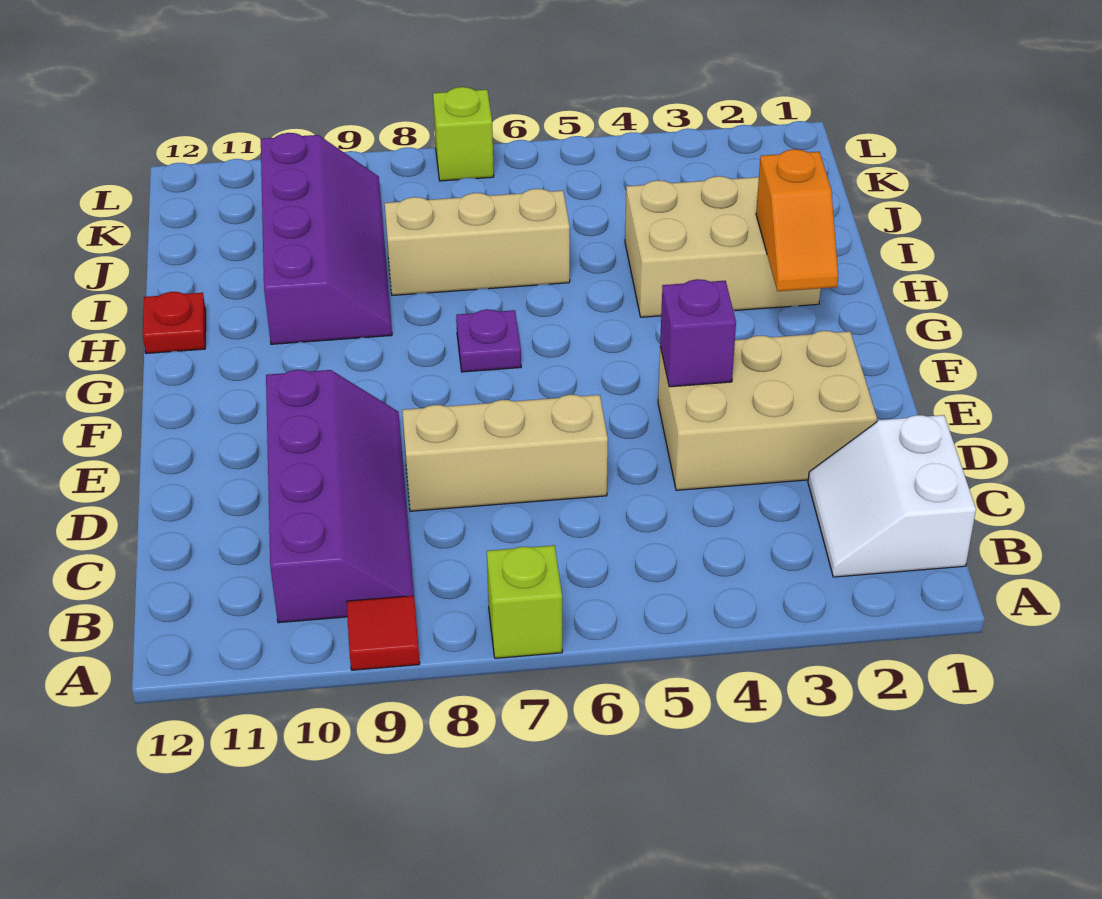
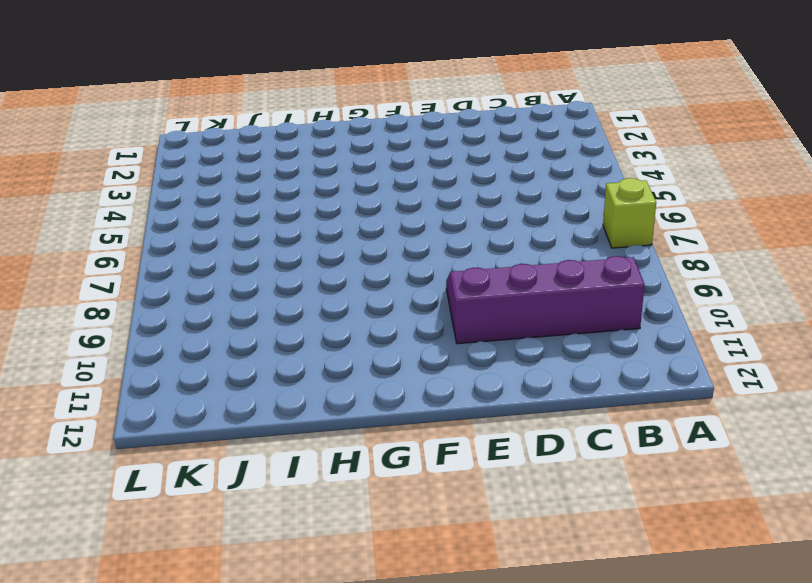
none -> red tile A9 level 1
none -> white slope B1:C2 level 1 top 1
none -> tan brick D2:E4 level 1

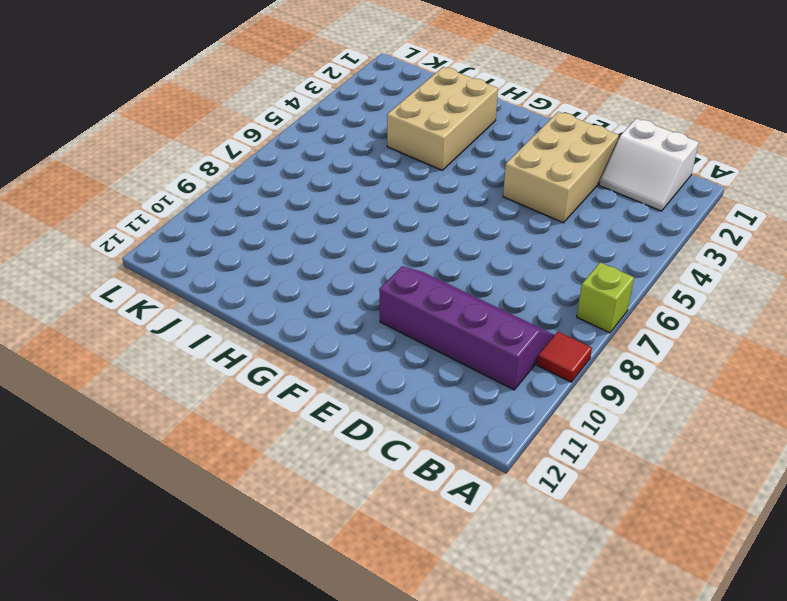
none -> tan brick D6:D8 level 1
none -> purple plate G7 level 1
none -> purple slope H9:K10 level 1 top 10

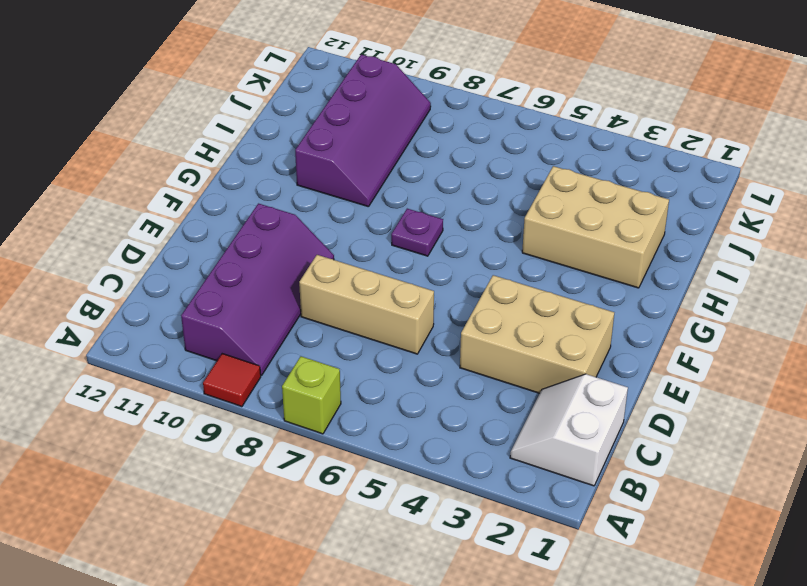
none -> red plate H12 level 1
none -> tan brick I6:I8 level 1
none -> lime brick L7 level 1

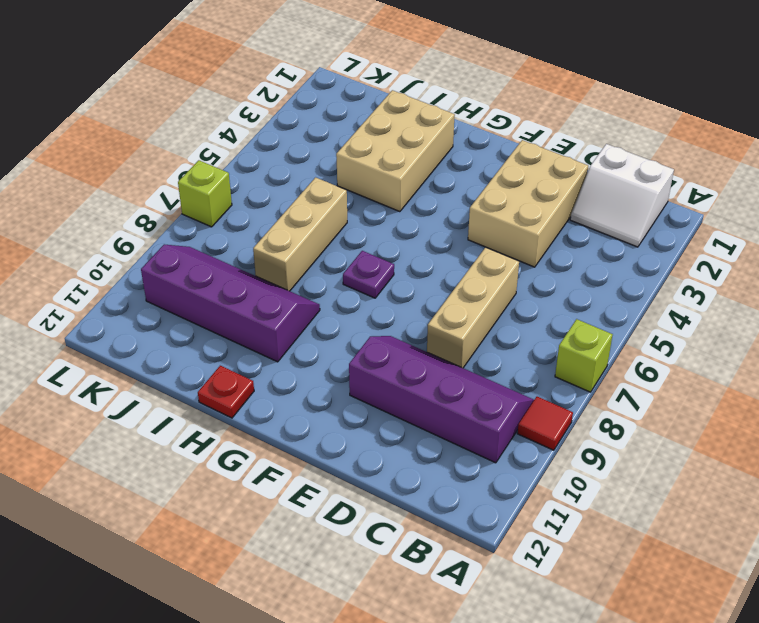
none -> purple brick E4 level 2
none -> orange slope G2:H2 level 2 top H

